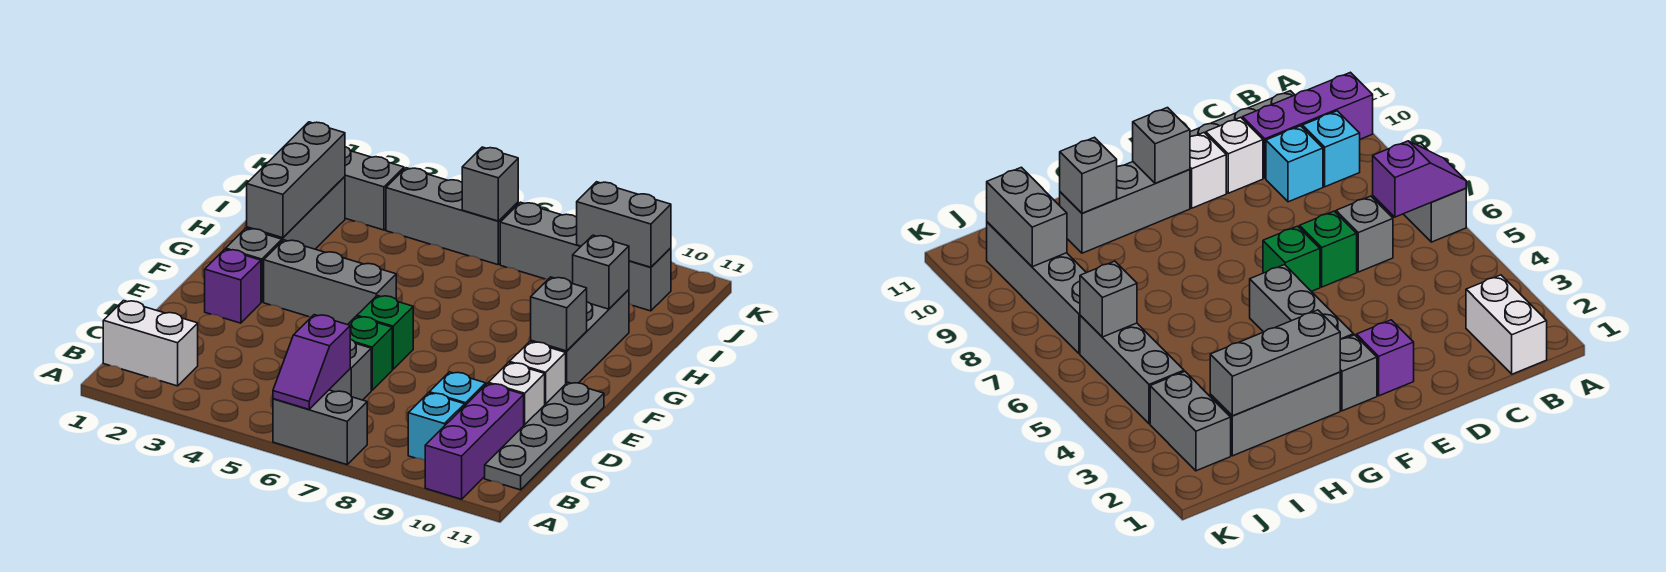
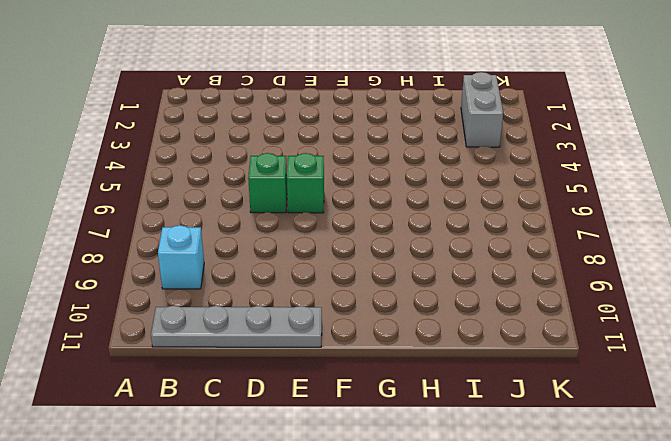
none -> grey brick A6:A7 level 1
none -> purple brick A10:C10 level 1
none -> white brick B1:B2 level 1

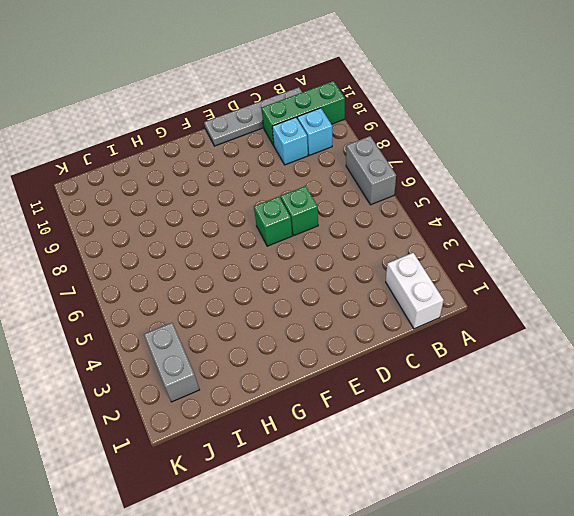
green brick A10:C10 level 1 -> purple brick A10:C10 level 1
none -> grey brick C6 level 1
none -> white brick D10 level 1
none -> purple brick E2 level 1

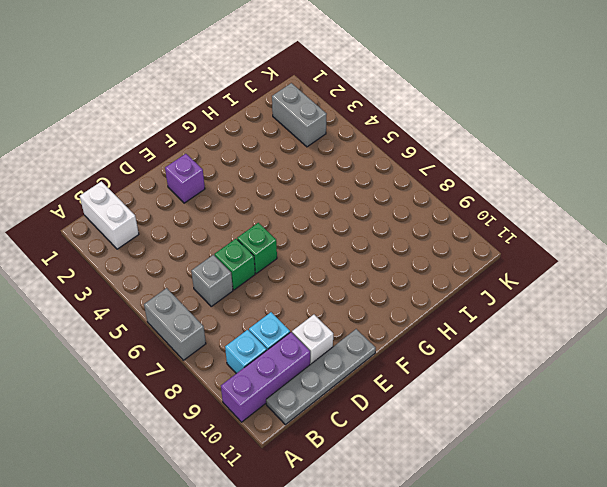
none -> white brick E10 level 1
none -> grey brick F2 level 1
none -> grey brick F3:F5 level 1

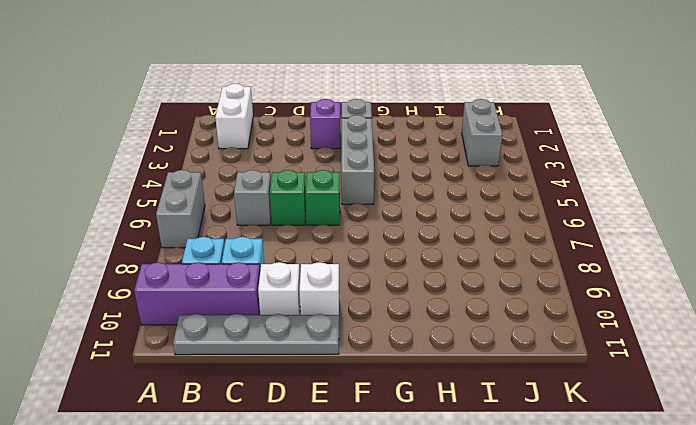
none -> grey brick F10:H10 level 1
none -> grey brick G2:I2 level 1
none -> grey brick J4:J6 level 1

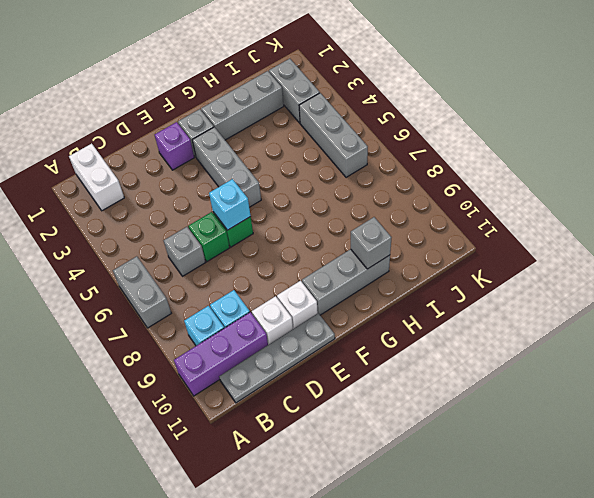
cyan brick E6 level 2 -> none
none -> grey brick J7:J10 level 1
none -> purple slope A6:B6 level 2 top B
none -> grey brick F10 level 2

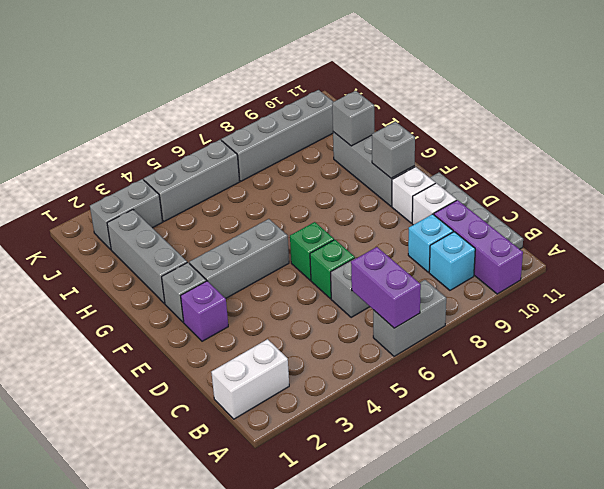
purple brick A6:B6 level 2 -> purple slope A6:B6 level 2 top B
none -> grey brick G2:I2 level 2
none -> grey brick J6 level 2
none -> grey brick J9:J10 level 2

